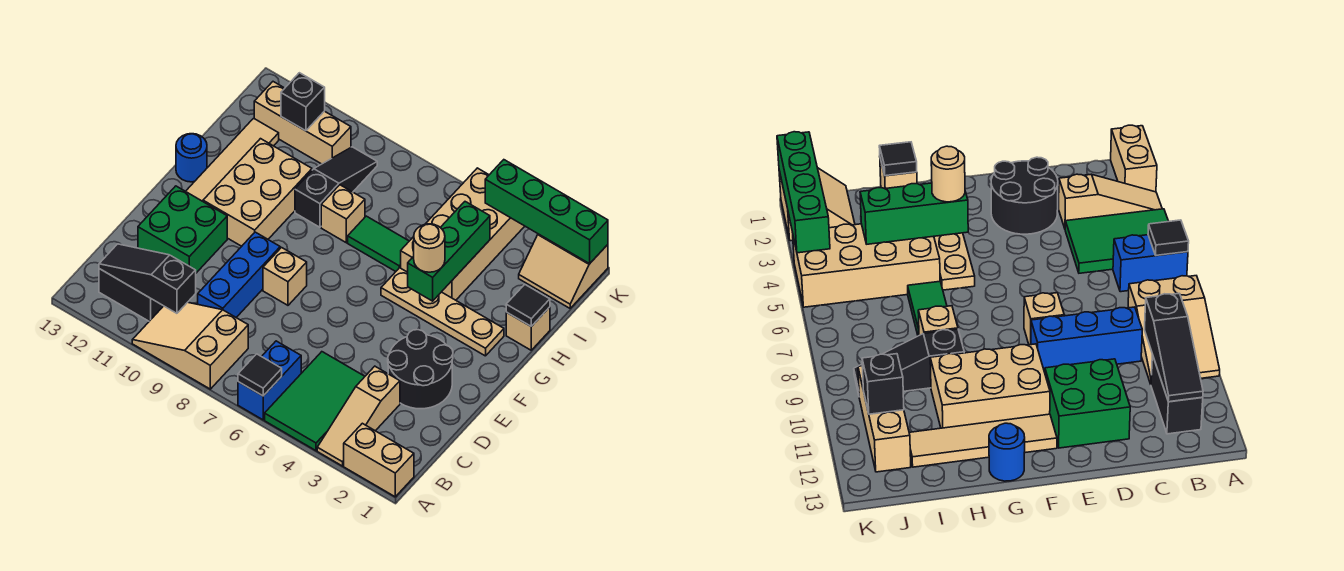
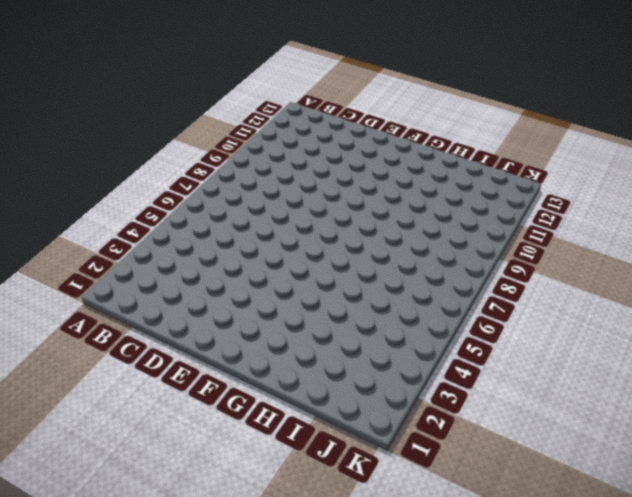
none -> tan brick A1:A2 level 1
none -> tan slope A3:C3 level 1 top C
none -> green tile A4:C5 level 1

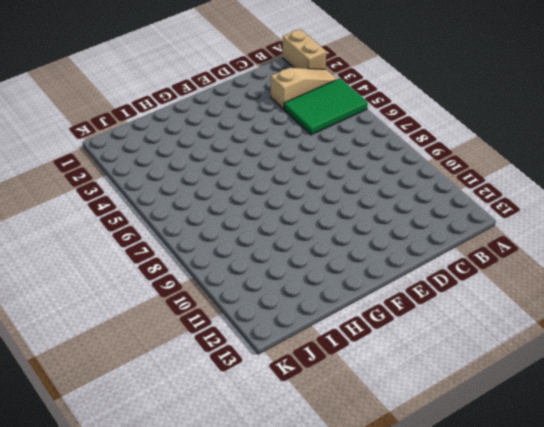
none -> blue brick A6:B6 level 1
none -> tan slope A8:B10 level 1 top 8
none -> black brick B11:B12 level 1

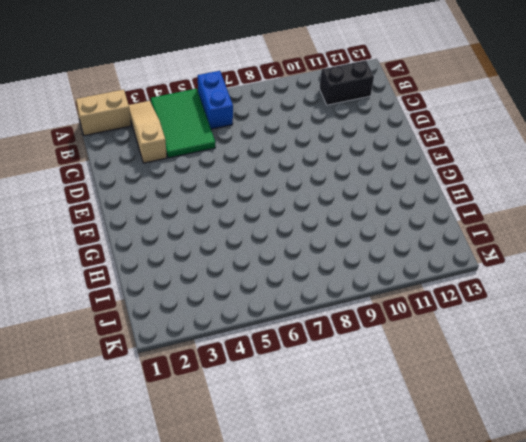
none -> tan slope A8:B10 level 1 top 8
none -> blue brick C9:E9 level 1
none -> black round brick D2:E3 level 1

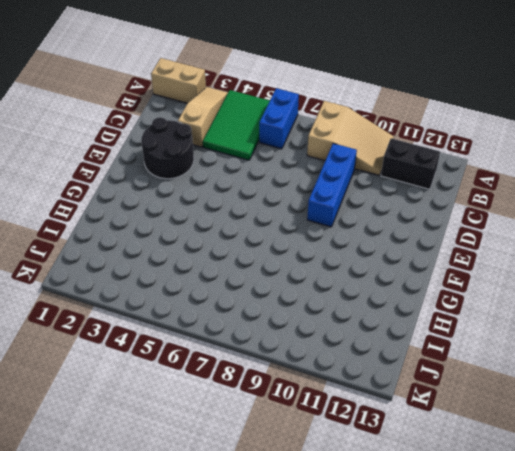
none -> green brick D11:E12 level 1
none -> tan brick E8 level 1
none -> tan brick F10:H11 level 1

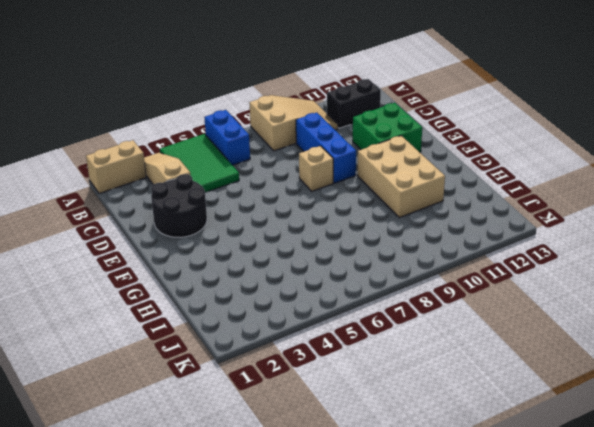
none -> tan tile F12:I12 level 1
none -> tan plate G2:G5 level 1
none -> blue round brick G13 level 1

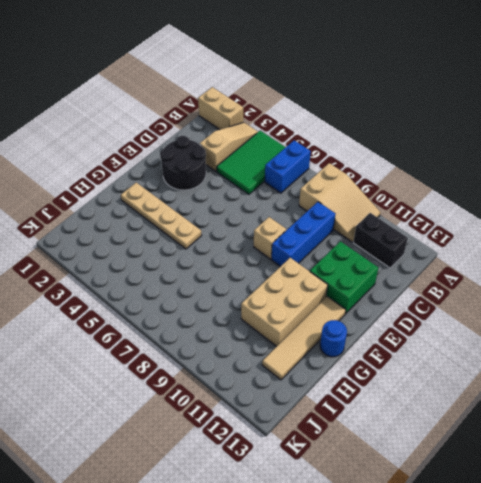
none -> tan brick H1 level 1
none -> tan brick H4:K5 level 1
none -> green tile H6:H7 level 1

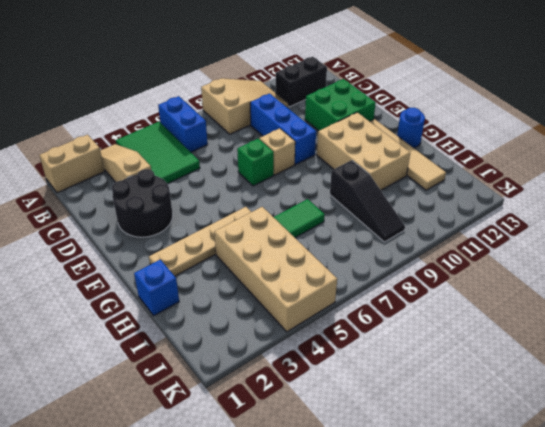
green brick E7 level 1 -> none
blue brick H1 level 1 -> tan brick H1 level 1
none -> tan brick H8 level 1
none -> tan slope J1:K2 level 1 top K
none -> tan brick J10:J12 level 1

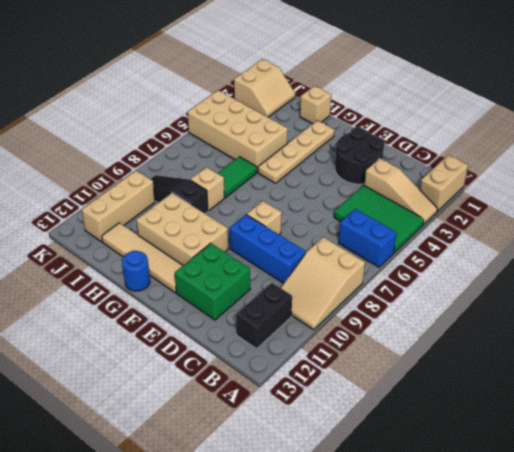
none -> black tile A6 level 2
none -> black slope B10:B12 level 2 top 10
none -> green brick G4:I4 level 2

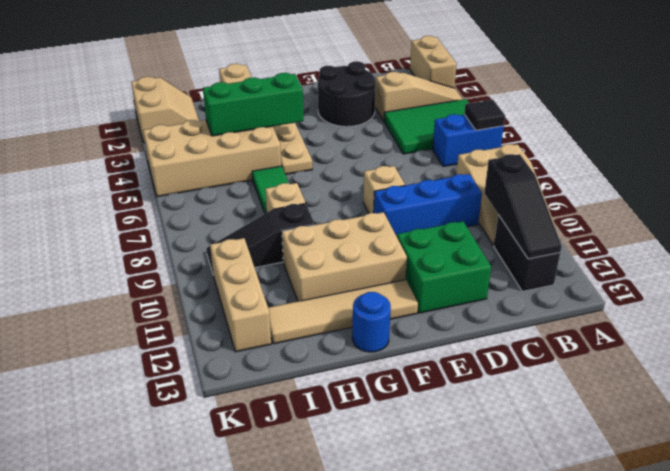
none -> black tile H1 level 2
none -> black brick J11 level 2
none -> green brick K1:K4 level 2

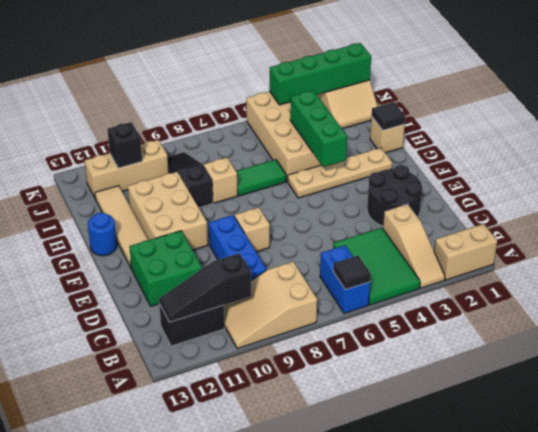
none -> tan round brick G4 level 3

